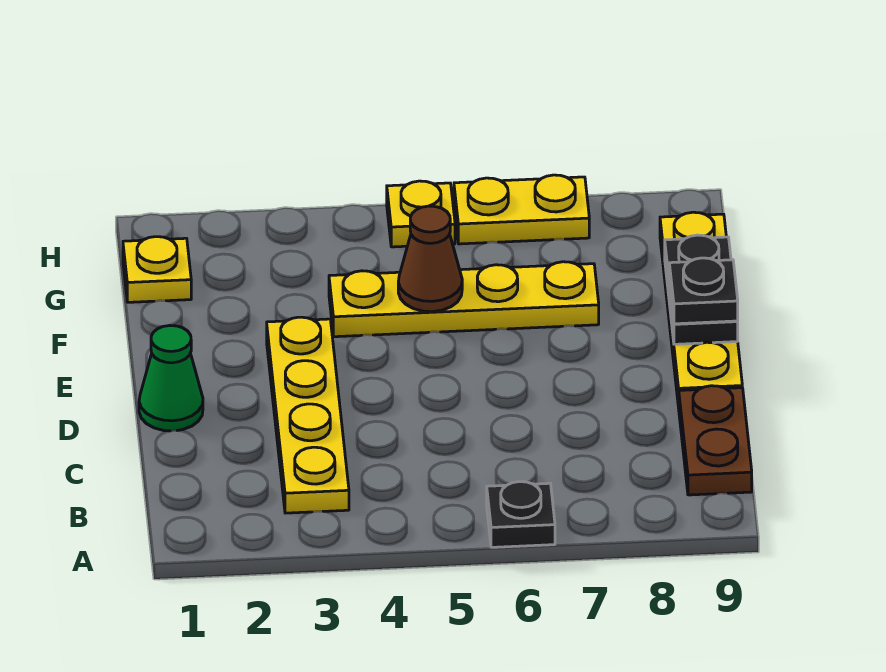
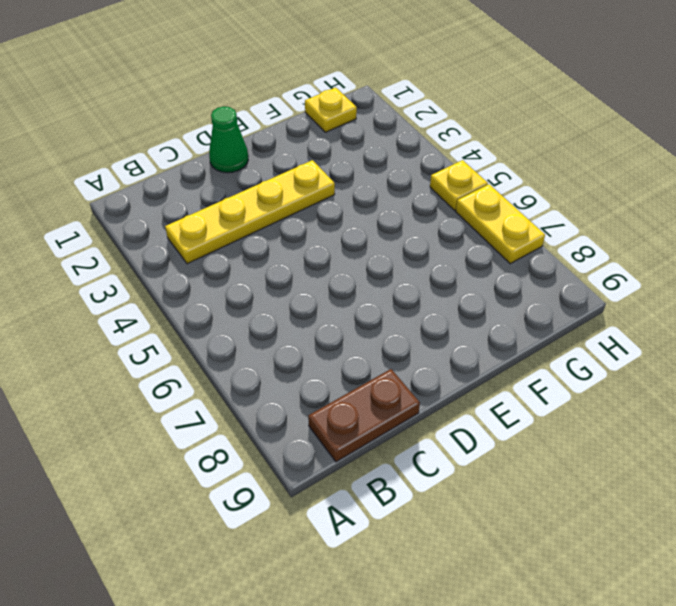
none -> black plate A6 level 1
none -> yellow plate D9:G9 level 1
none -> yellow plate F4:F7 level 1

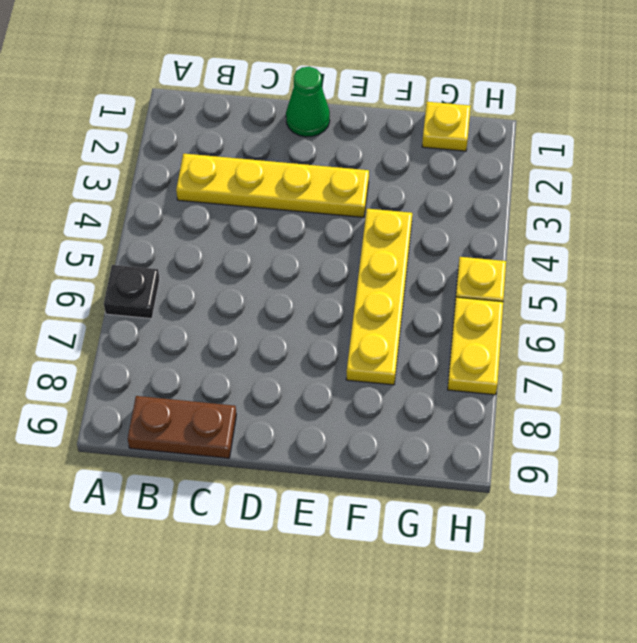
none -> yellow plate D9:G9 level 1
none -> black plate E9:F9 level 2
none -> brown cone F5 level 2

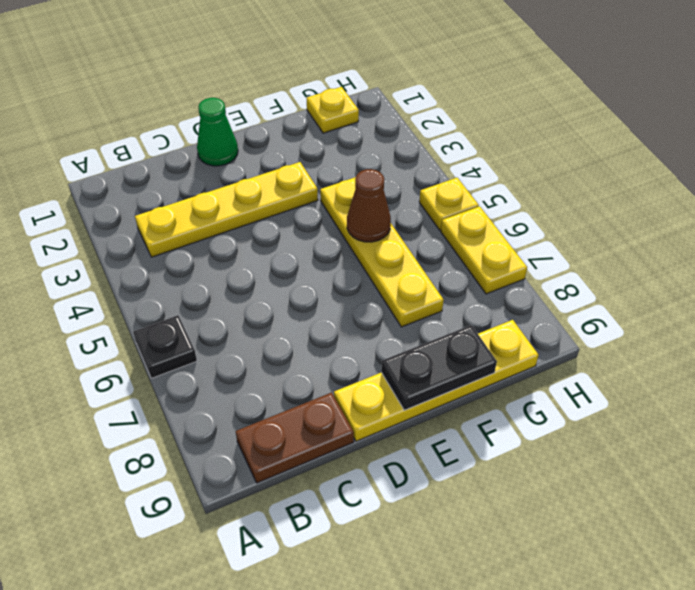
none -> black plate E9 level 3

